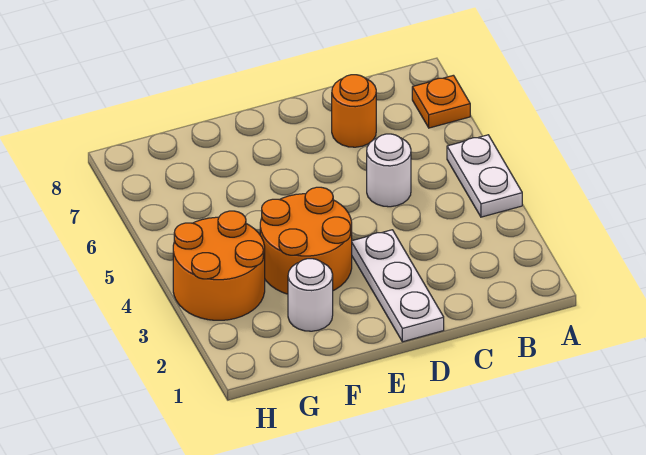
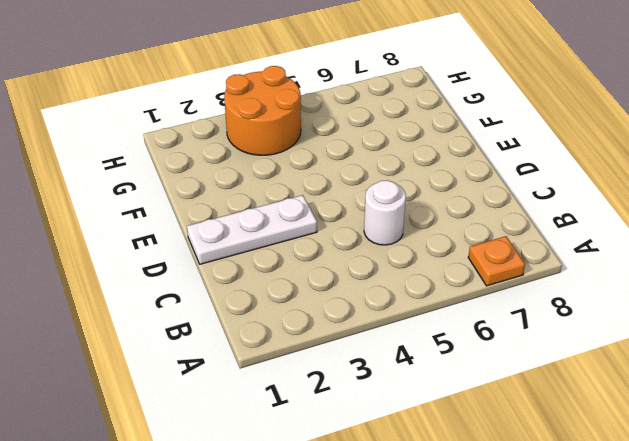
none -> white plate A4:A5 level 1
none -> orange round brick C7 level 1

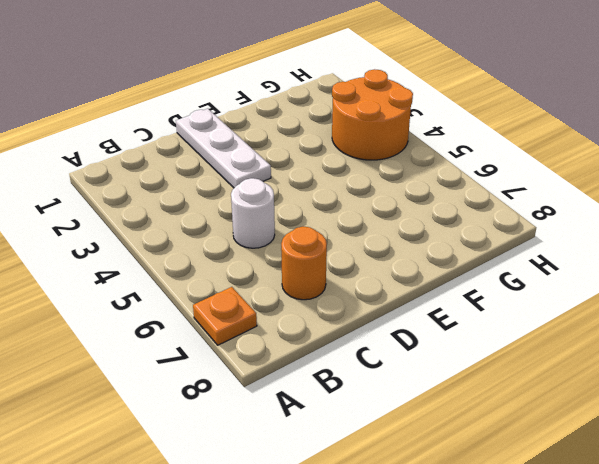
none -> white plate A4:A5 level 1
none -> orange round brick E3:F4 level 1

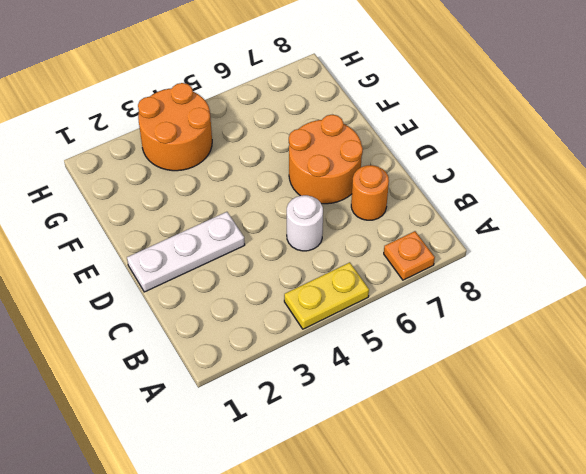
yellow plate A4:A5 level 1 -> white plate A4:A5 level 1
orange round brick D6:E7 level 1 -> orange round brick E3:F4 level 1
none -> white round brick F2 level 1

